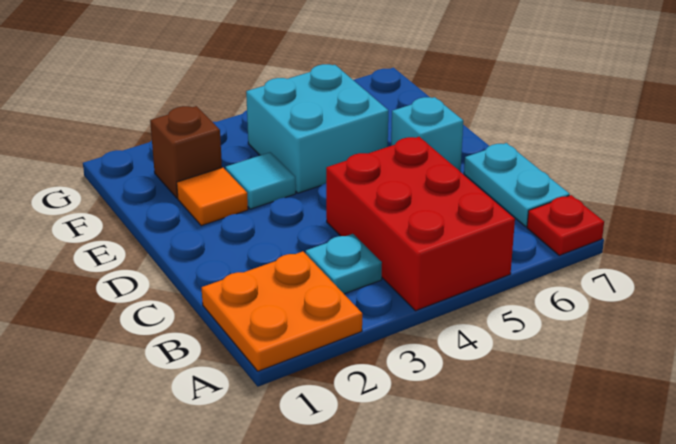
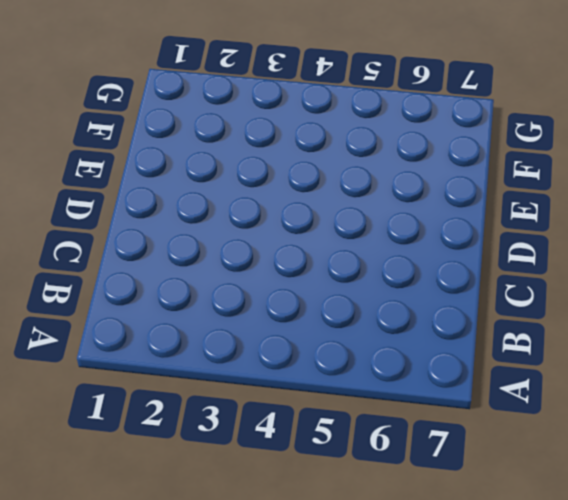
none -> orange plate A1:B2 level 1
none -> red brick A4:C5 level 1

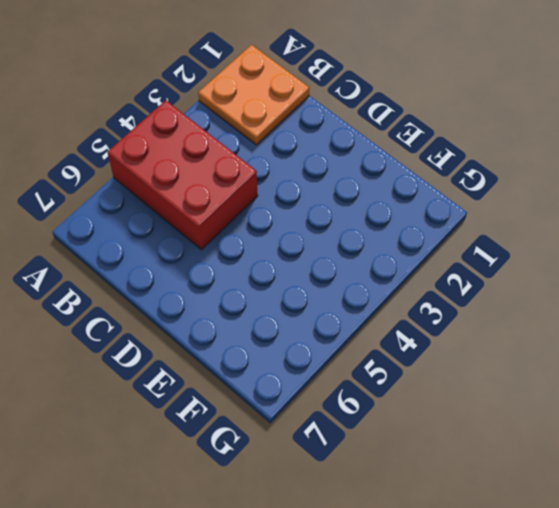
none -> red plate A7 level 1
none -> cyan plate B3 level 1

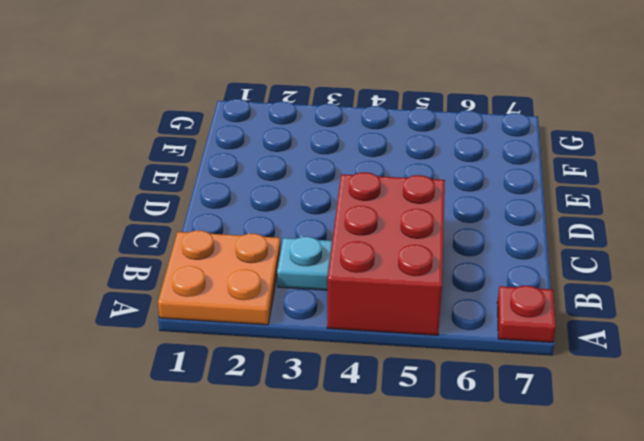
none -> cyan plate B7:C7 level 1
none -> cyan brick D6 level 1

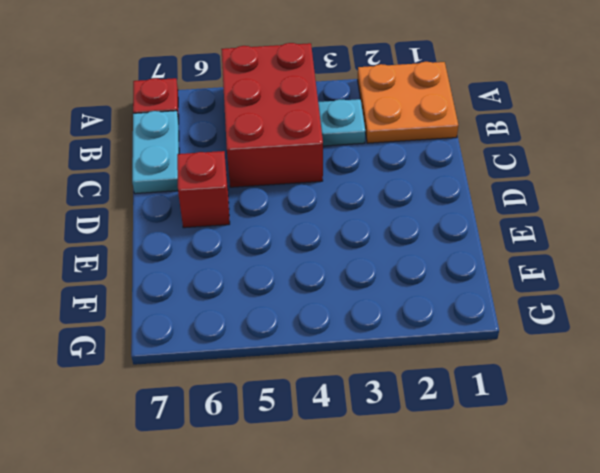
red brick D6 level 1 -> cyan brick D6 level 1
none -> orange tile E2 level 1
none -> cyan tile E3 level 1

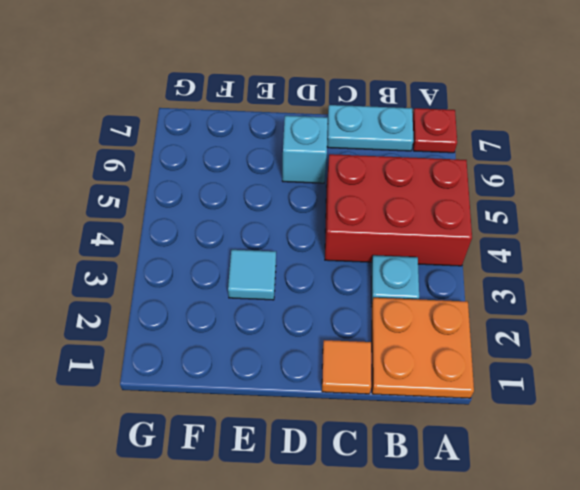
orange tile C1 level 1 -> orange tile E2 level 1
none -> cyan brick E4:F5 level 1
none -> brown brick F2 level 1

